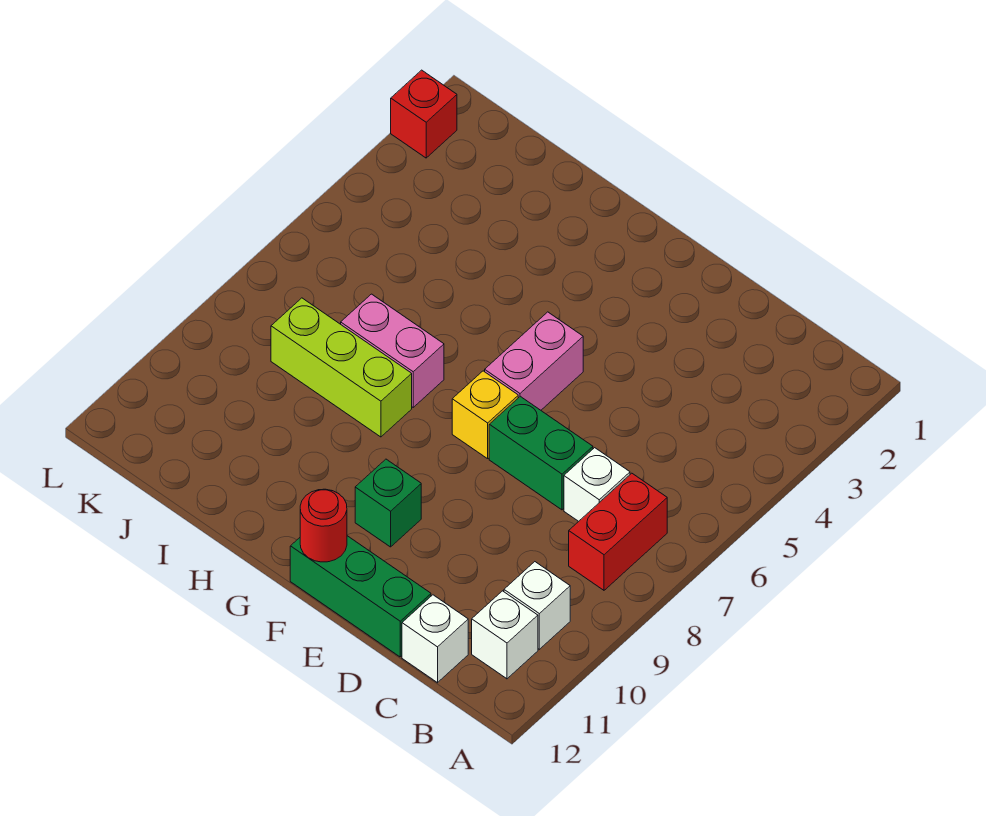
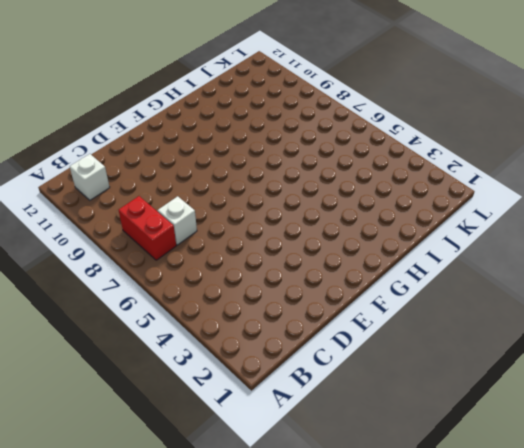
none -> white brick B10 level 1
none -> white brick C12 level 1
none -> green brick D7:E7 level 1

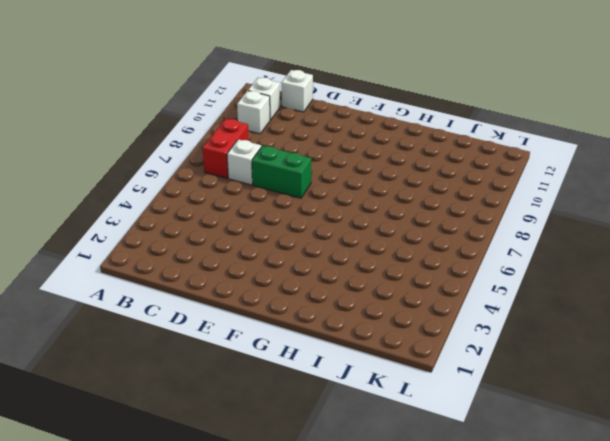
none -> green brick D12:F12 level 1
none -> pink brick F5:F6 level 1
none -> yellow brick F7 level 1

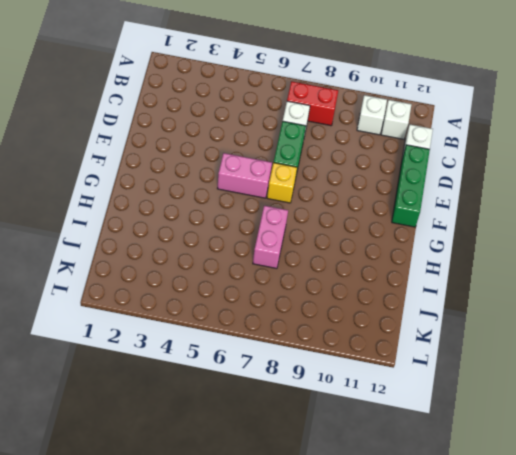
none -> green brick F10 level 1
none -> lime brick H8:J8 level 1
none -> red brick L2 level 1

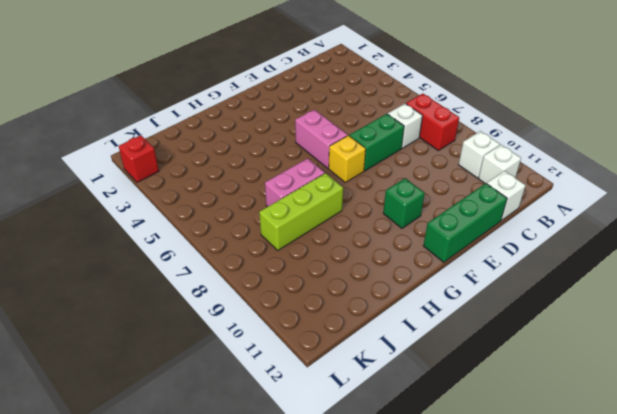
none -> red round brick F12 level 2

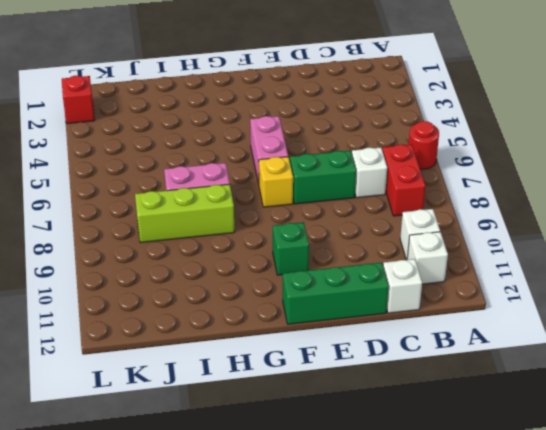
red round brick A6 level 1 -> red round brick F12 level 2

